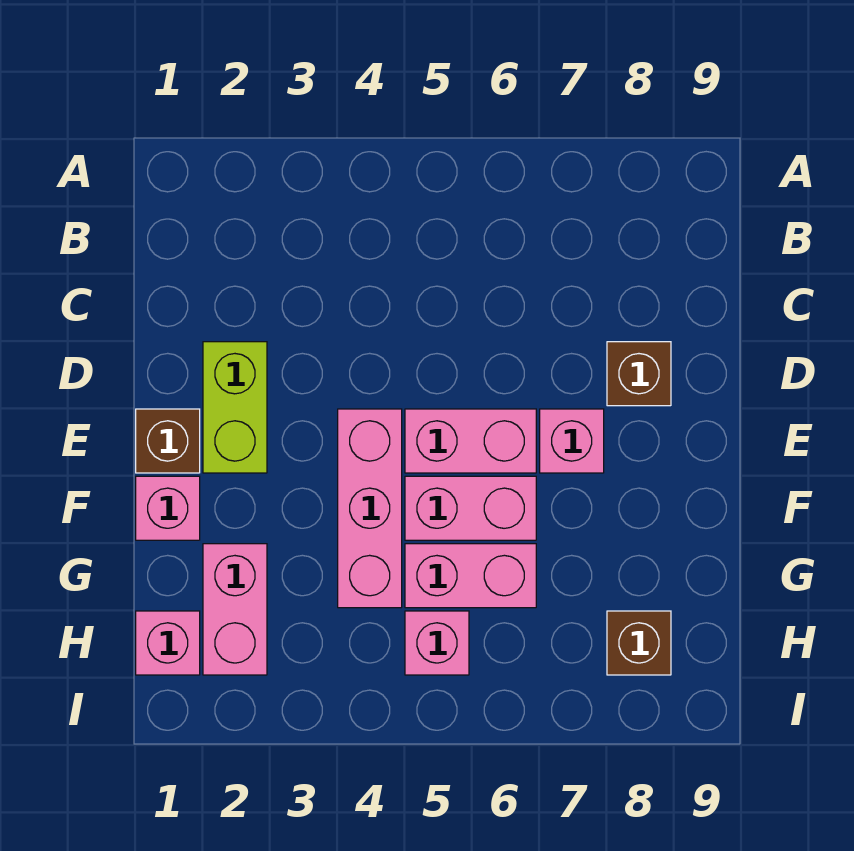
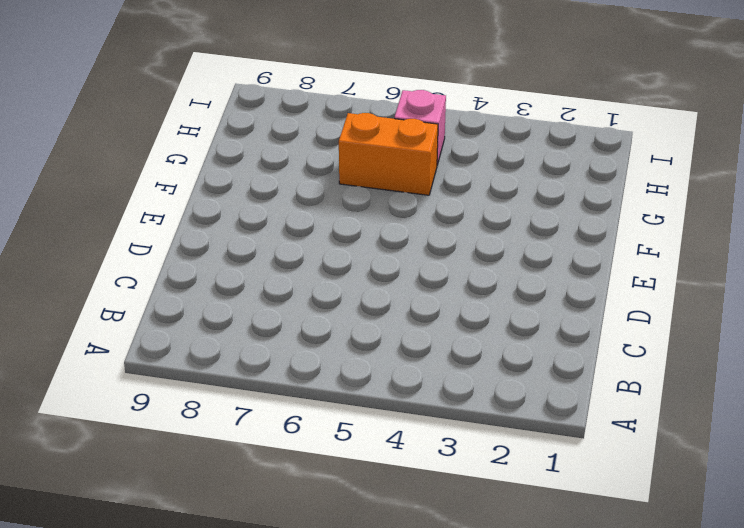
orange brick G5:G6 level 1 -> pink brick G5:G6 level 1
none -> lime brick D2:E2 level 1
none -> brown brick D8 level 1
none -> brown brick E1 level 1

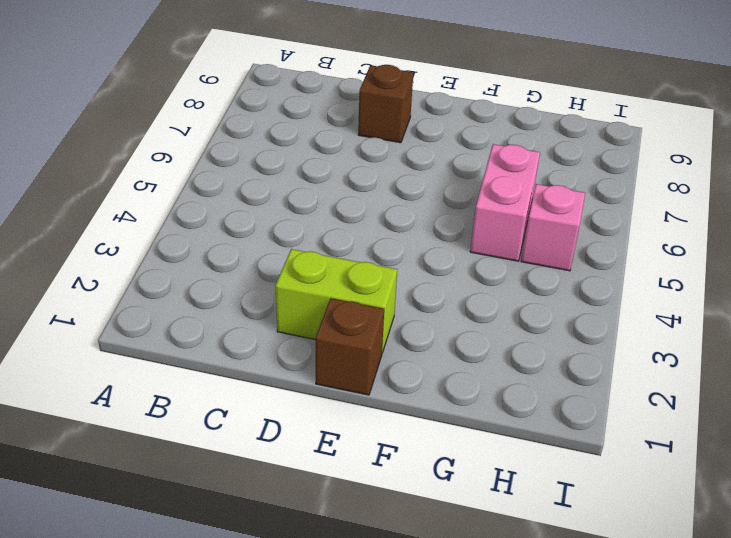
none -> pink brick E4:G4 level 1
none -> pink brick E5:E6 level 1
none -> pink brick E7 level 1

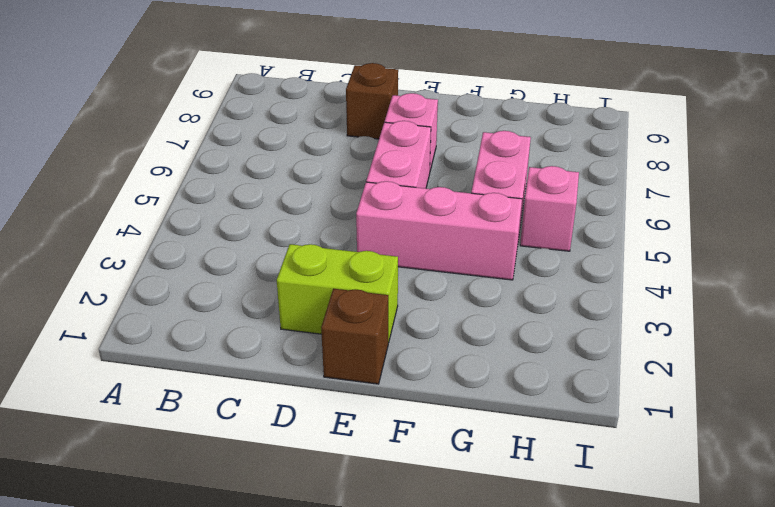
none -> pink brick F1 level 1
none -> pink brick F5:F6 level 1
none -> pink brick G2:H2 level 1

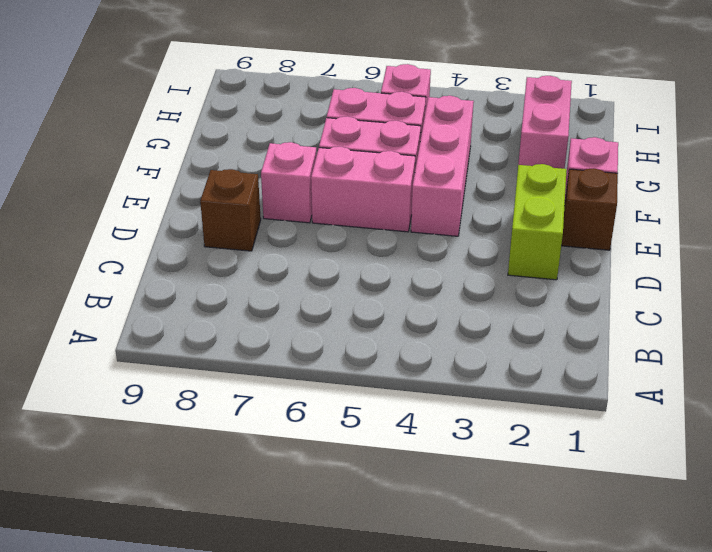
none -> pink brick H1 level 1
none -> brown brick H8 level 1

